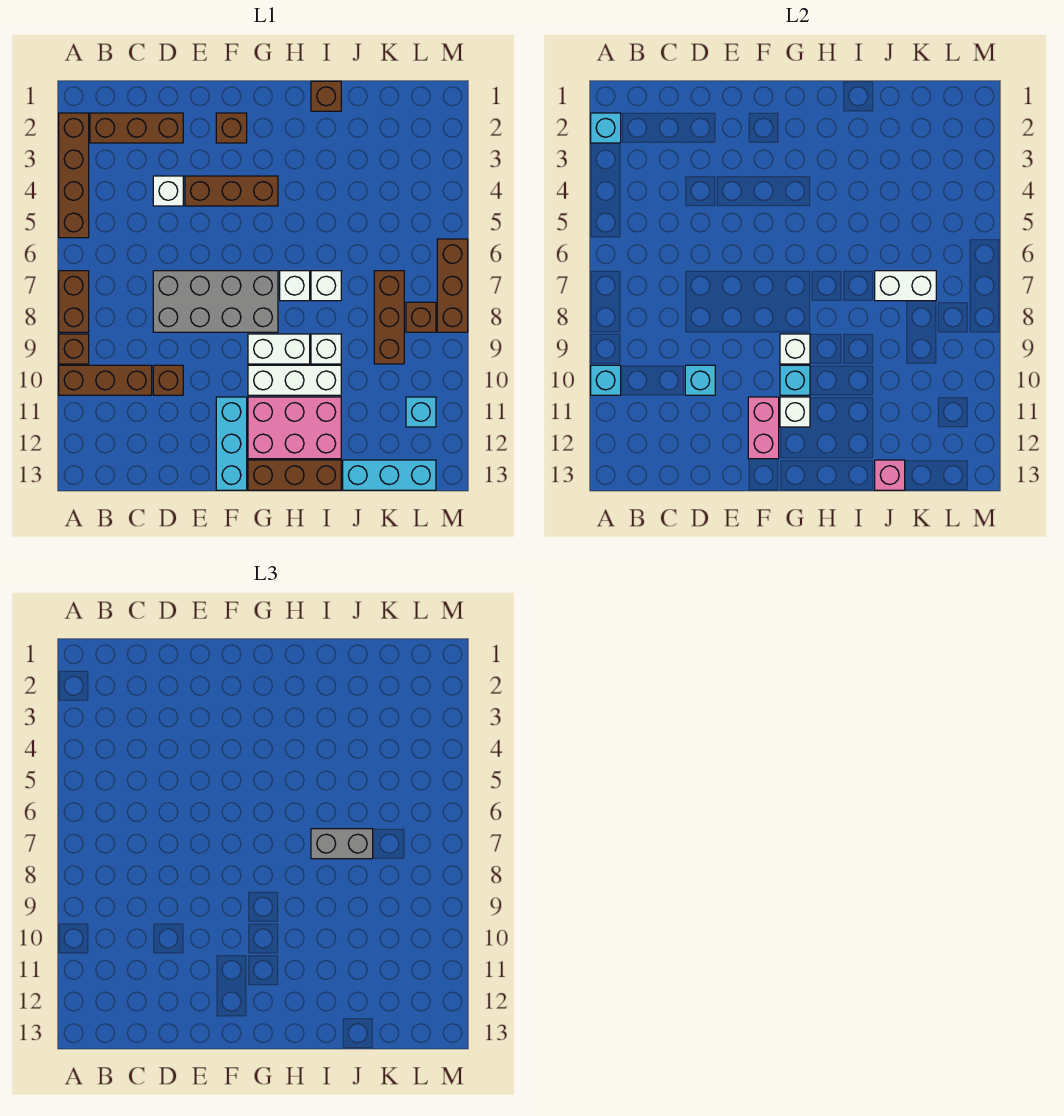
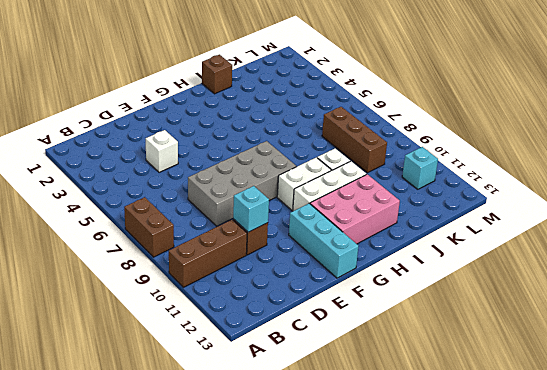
none -> brown brick A2:A5 level 1
none -> brown brick A9 level 1
none -> brown brick B2:D2 level 1
none -> brown brick E4:G4 level 1

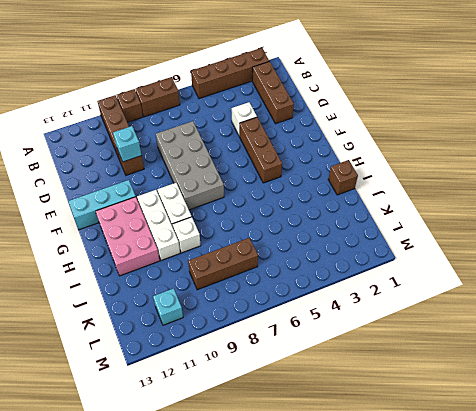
none -> brown brick F2 level 1
none -> brown brick G13:I13 level 1
none -> white brick H7 level 1
none -> white brick I7 level 1

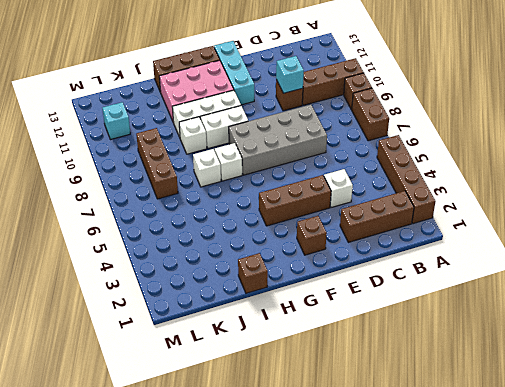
none -> cyan brick J13:L13 level 1
none -> brown brick L8 level 1
none -> brown brick M6:M8 level 1
none -> cyan brick A2 level 2

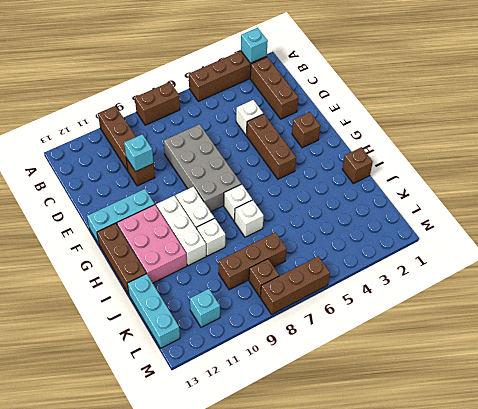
none -> brown brick A9 level 1
none -> cyan brick A10 level 2
none -> pink brick F11:F12 level 2
none -> white brick G9 level 2

